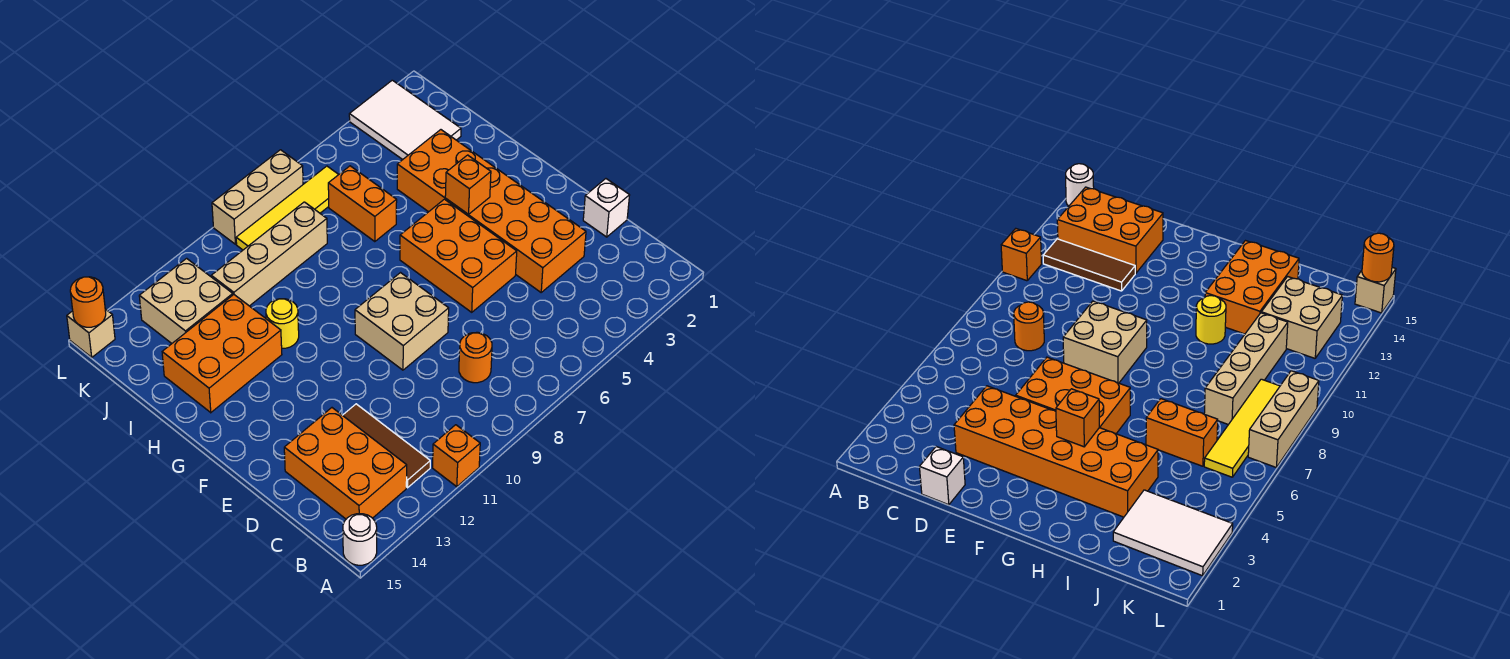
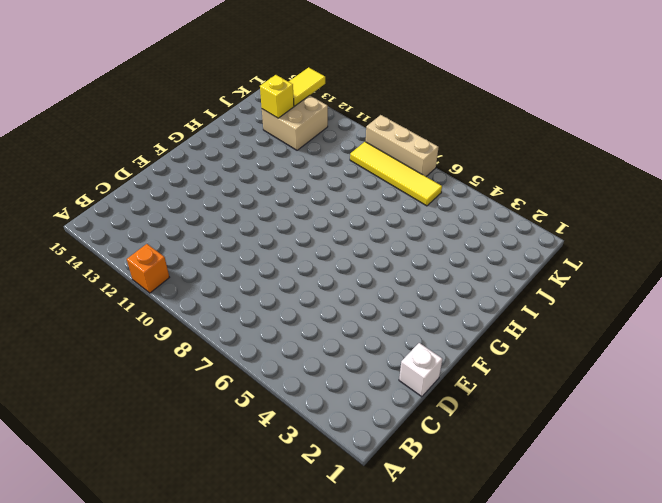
yellow brick J13 level 2 -> none
yellow tile K13:L13 level 2 -> none
none -> white round brick A15 level 1
none -> brown tile B12:D12 level 1
none -> orange brick B13:D14 level 1

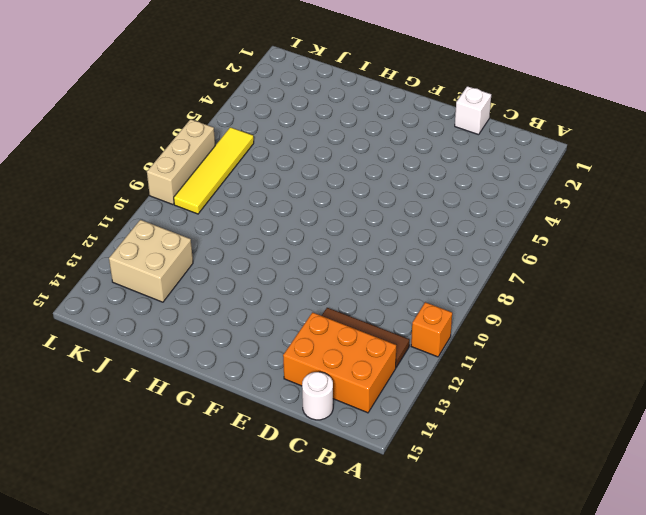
white round brick C15 level 1 -> white round brick A15 level 1
none -> orange round brick C8 level 1
none -> orange brick D3:I4 level 1
none -> orange brick E5:G6 level 1

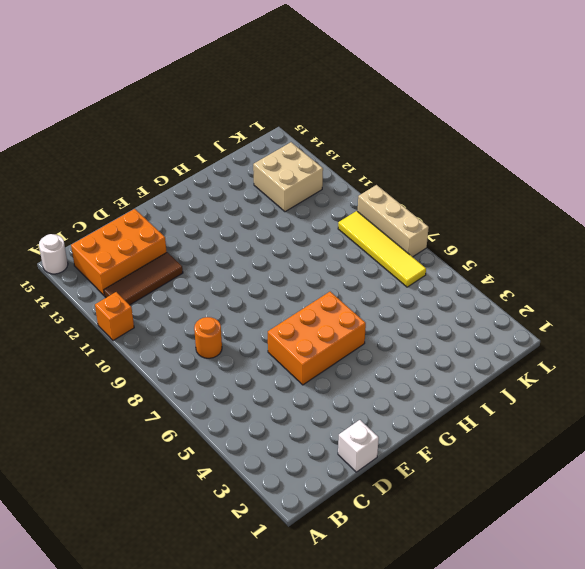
none -> orange brick D3:I4 level 1
none -> tan brick E8:F9 level 1
none -> yellow round brick H11 level 1

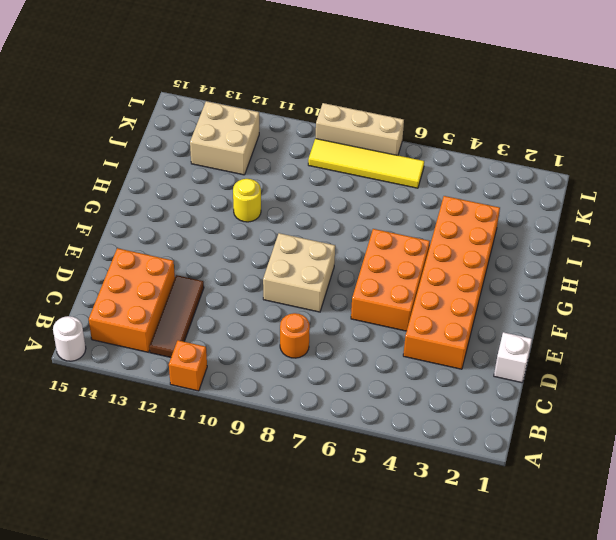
none -> orange brick H12:I14 level 1
none -> orange brick I6:J6 level 1
none -> white tile J2:L3 level 1

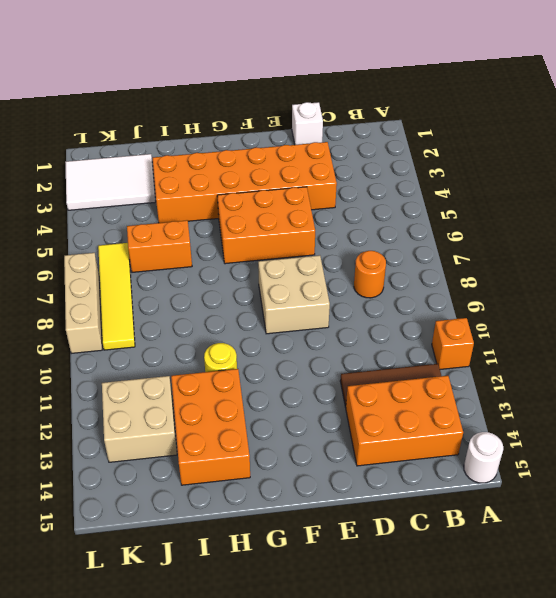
none -> tan brick J8:J11 level 1
none -> tan brick L15 level 1
none -> orange brick G4 level 2

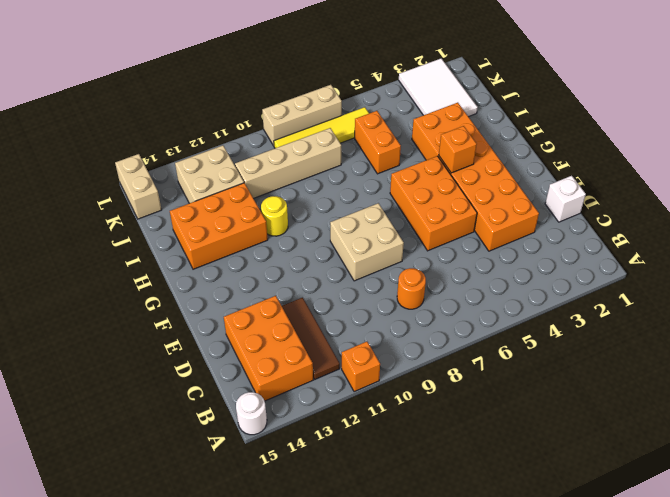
tan brick K15:L15 level 1 -> tan brick L15 level 1
none -> orange round brick L15 level 2

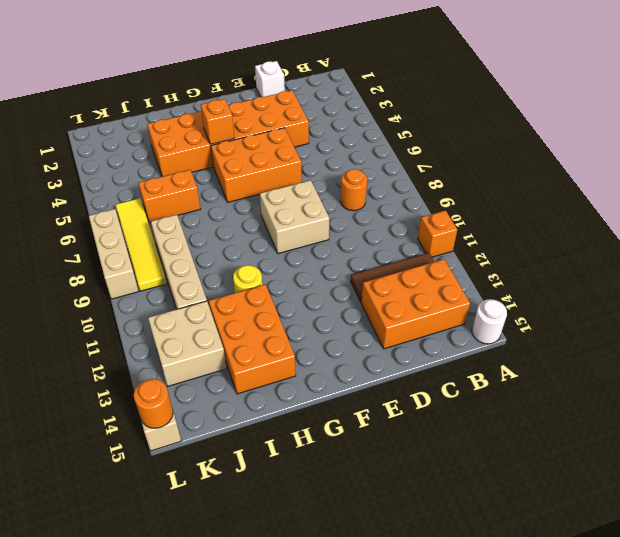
none -> white tile J2:L3 level 1

